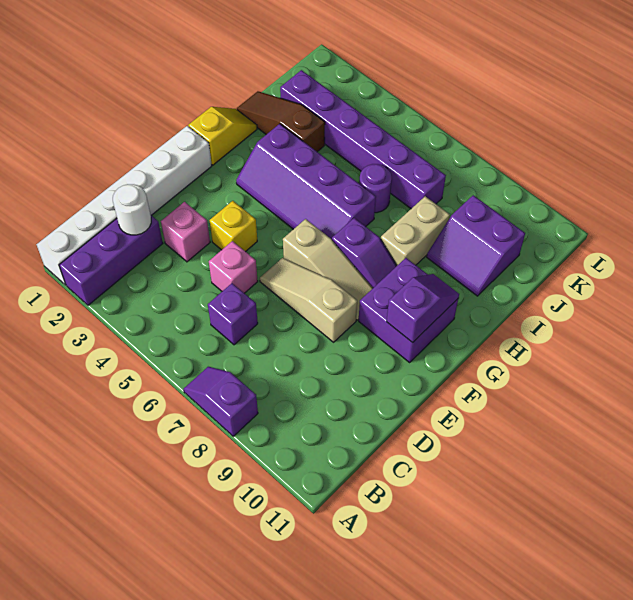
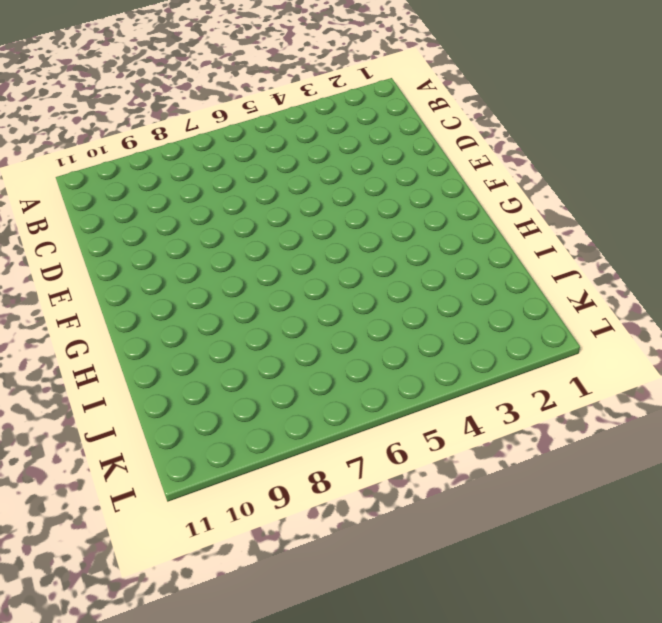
none -> white brick A1:F1 level 1
none -> purple brick A2:C2 level 1
none -> purple slope A7:A8 level 1 top 8

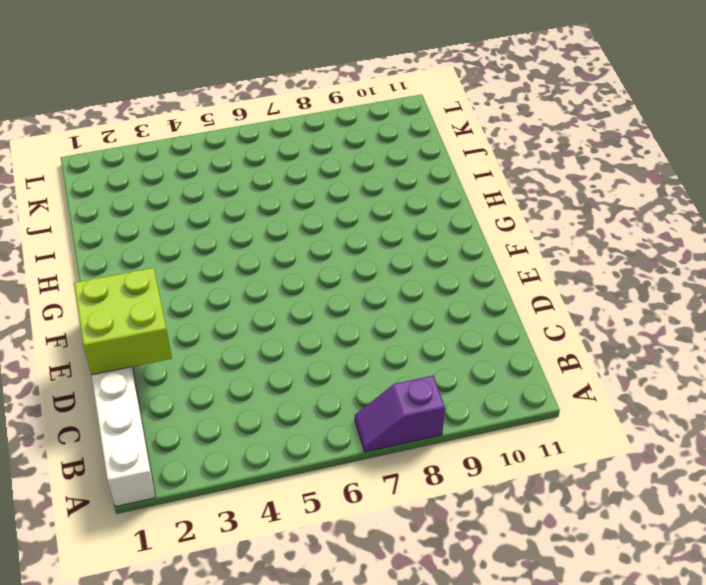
lime brick D1:E2 level 2 -> none
none -> purple brick A2:C2 level 1
none -> purple brick C6 level 1
none -> pink brick D3 level 1

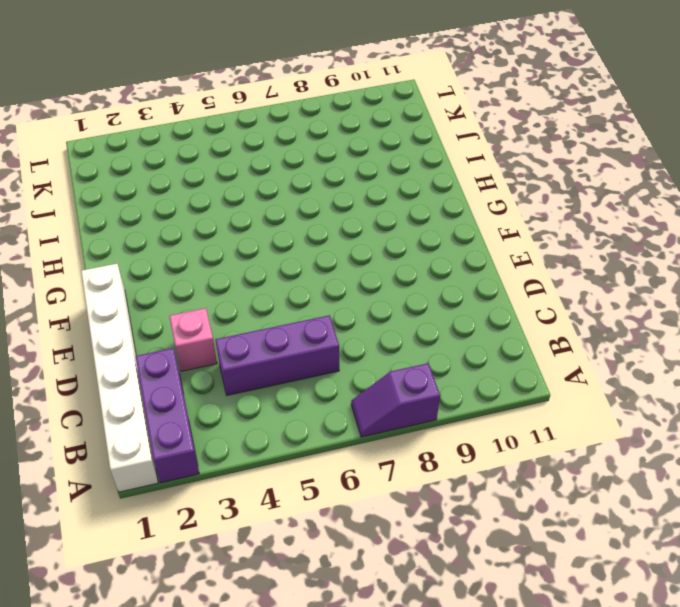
purple brick C4:C6 level 1 -> purple brick C6 level 1
none -> pink brick D5 level 1
none -> yellow brick E4 level 1
none -> tan slope E6:E8 level 1 top 8

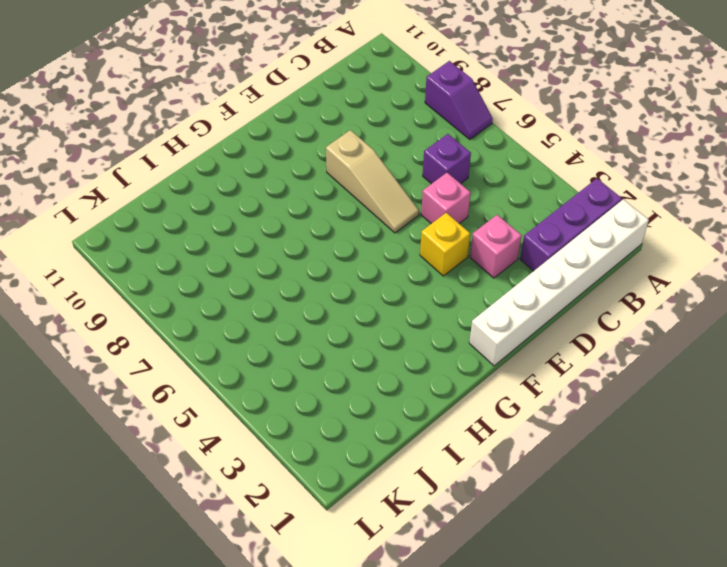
none -> tan slope F6:F8 level 1 top 6
none -> purple brick F9:G10 level 1
none -> yellow slope G1:H1 level 1 top G

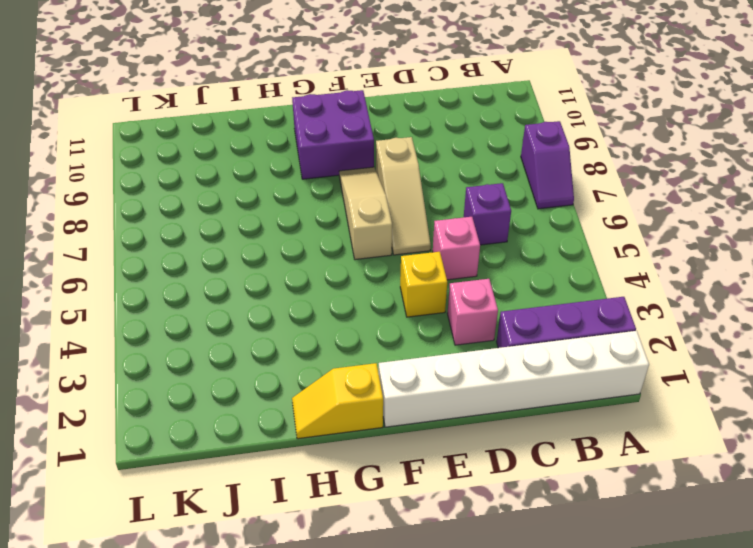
none -> purple slope G3:H6 level 1 top H
none -> purple slope G7:G8 level 1 top 7
none -> tan brick H8:I8 level 1

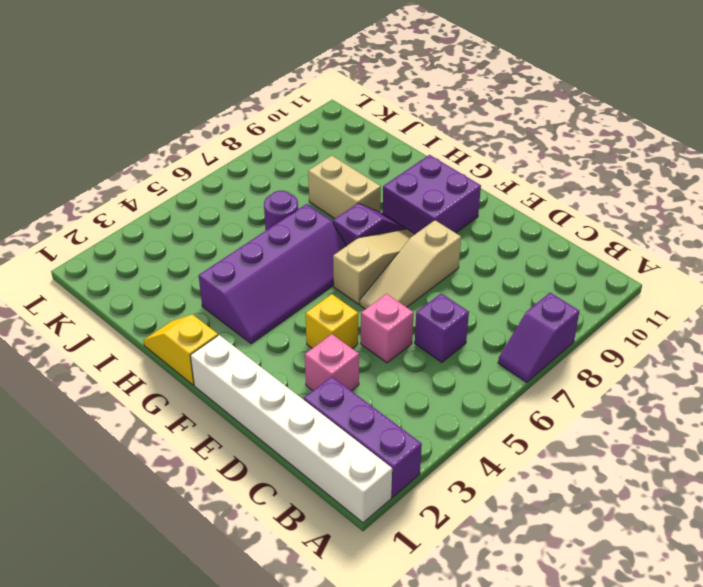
none -> brown slope I1:I3 level 1 top 3
none -> purple slope I9:J10 level 1 top J
none -> purple brick J2:J7 level 1

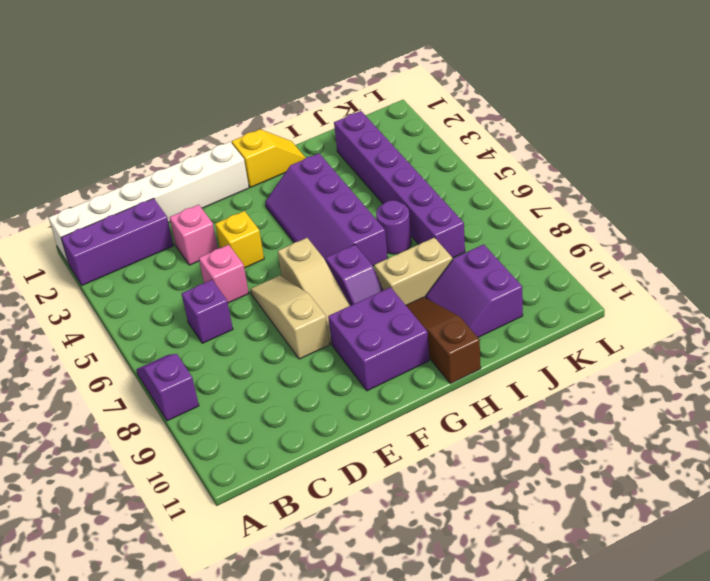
brown slope H9:H11 level 1 top 11 -> brown slope I1:I3 level 1 top 3
none -> white round brick C2 level 2
none -> purple slope F10:G10 level 2 top F

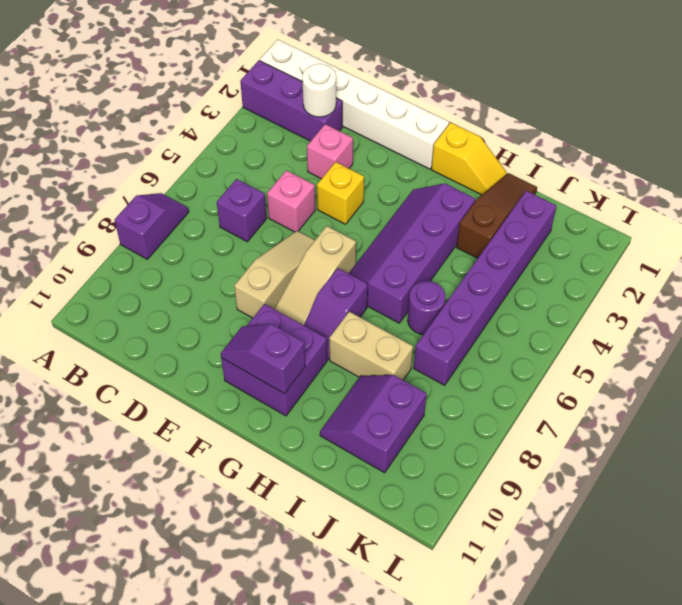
purple slope F10:G10 level 2 top G -> purple slope F10:G10 level 2 top F

